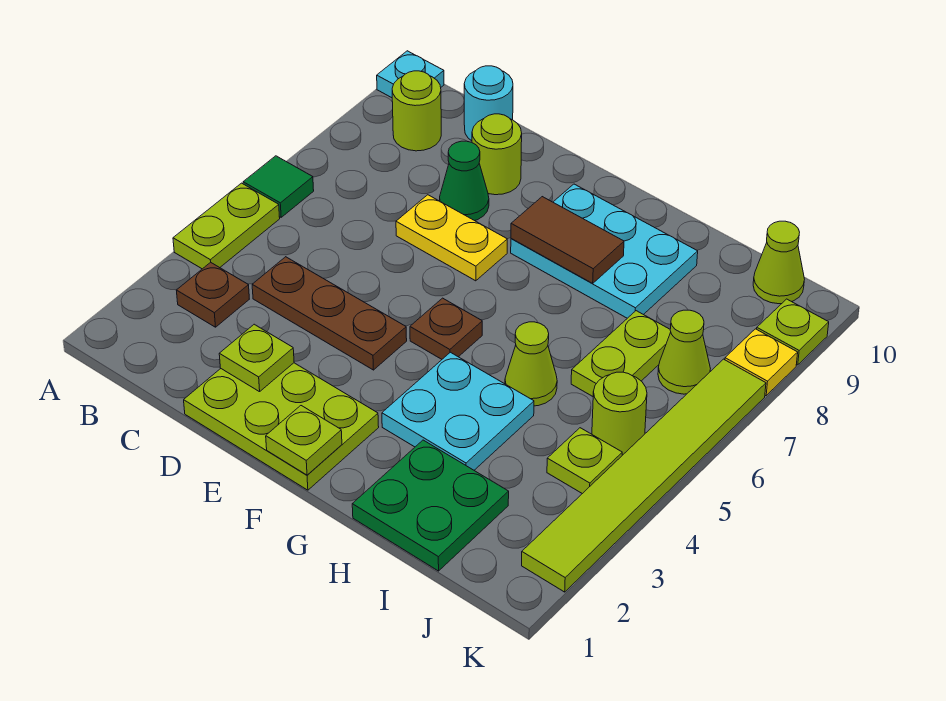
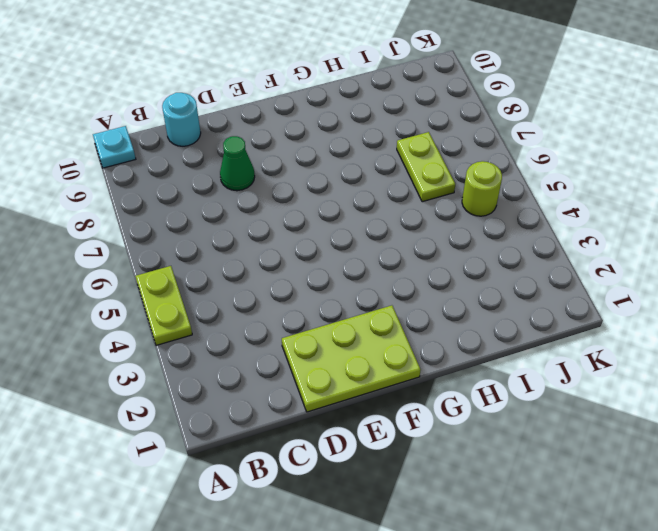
none -> green tile A6 level 1
none -> brown plate B3 level 1
none -> lime round brick B9 level 1

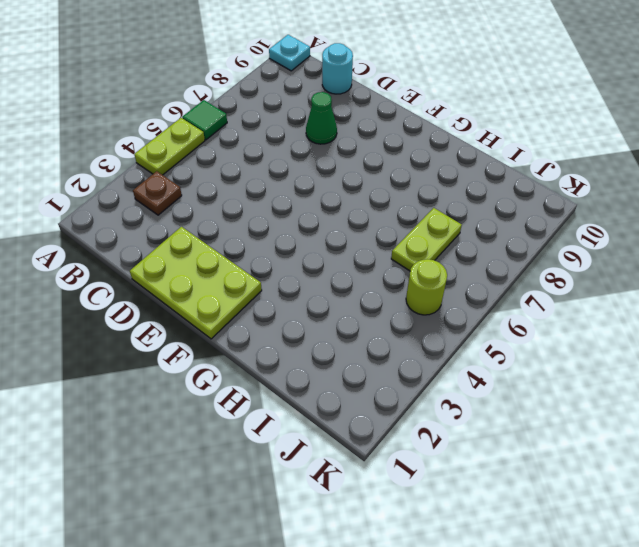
none -> lime round brick B9 level 1
none -> brown plate C4:E4 level 1
none -> yellow plate D7:E7 level 1

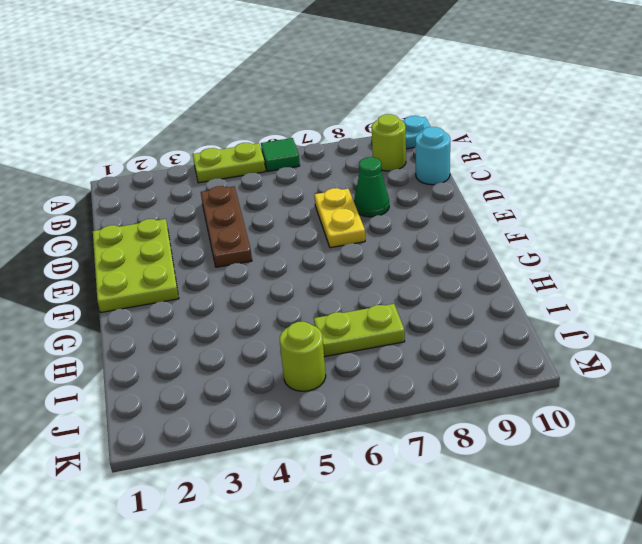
none -> brown plate B3 level 1
none -> lime round brick D9 level 1
none -> brown plate F5 level 1

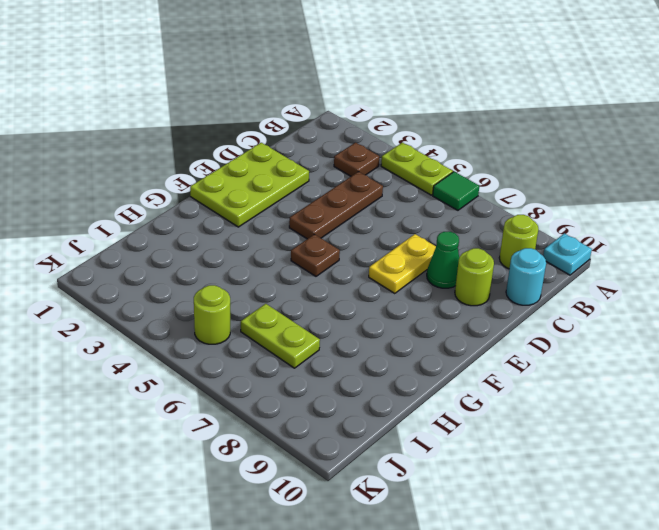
none -> cyan plate F8:H9 level 1
none -> cyan plate G3:H4 level 1
none -> green plate H1:I2 level 1

